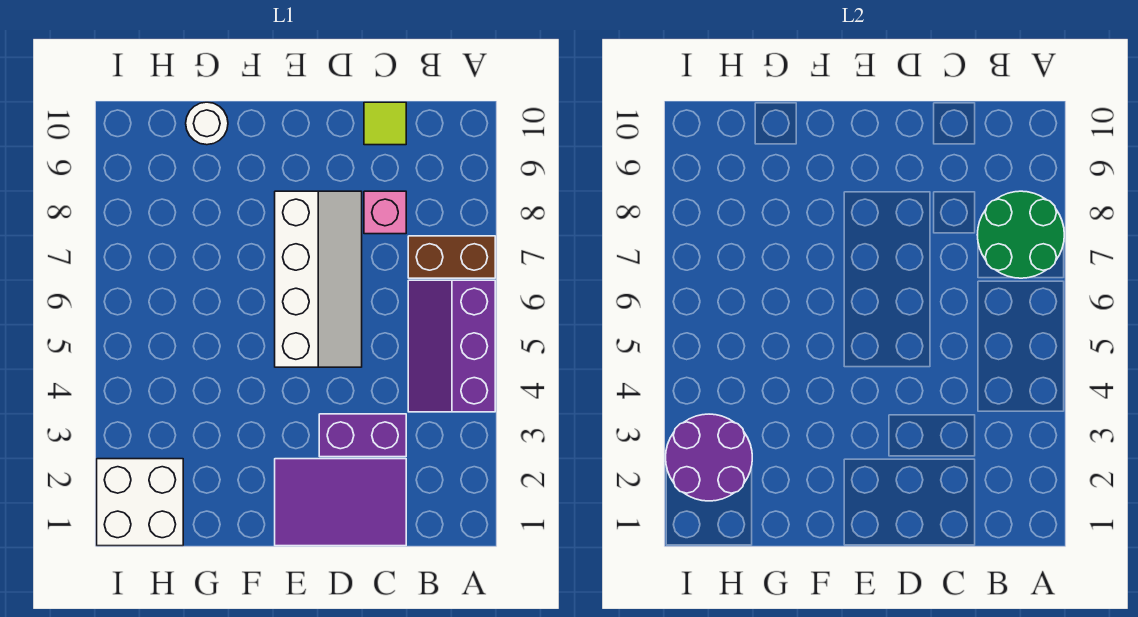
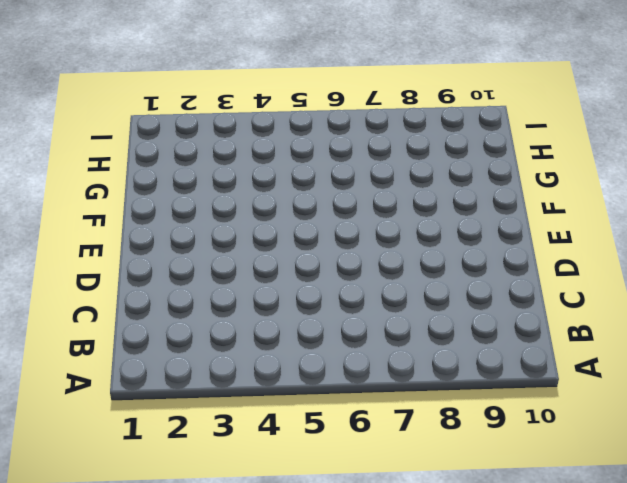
none -> purple slope A4:B6 level 1 top A
none -> brown brick A7:B7 level 1

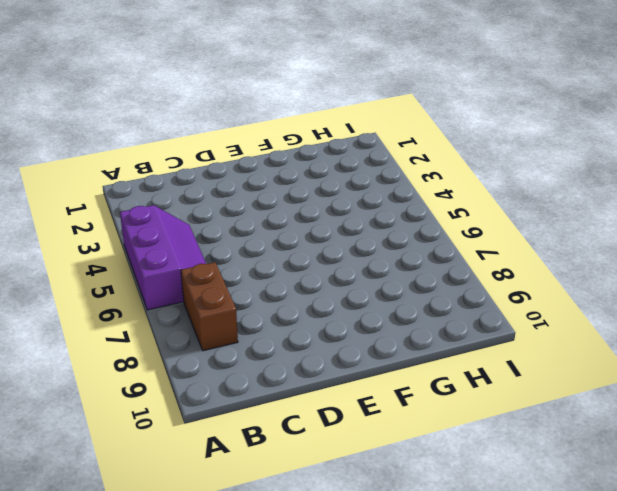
brown brick B7:B8 level 1 -> brown brick A7:B7 level 1
none -> purple tile C1:E2 level 1
none -> purple brick C3:D3 level 1

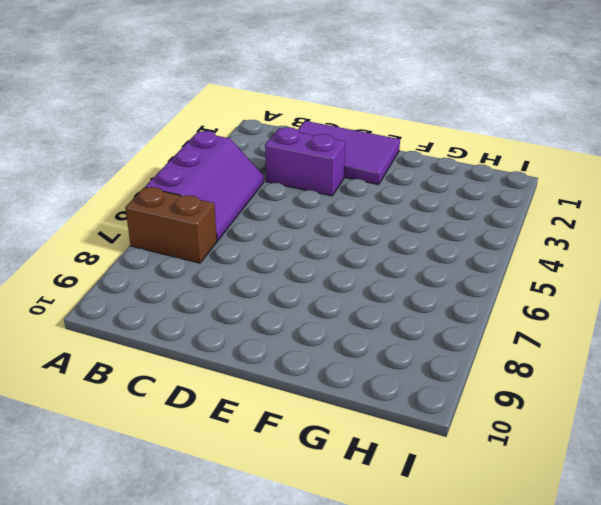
none -> pink brick C8 level 1
none -> lime tile C10 level 1

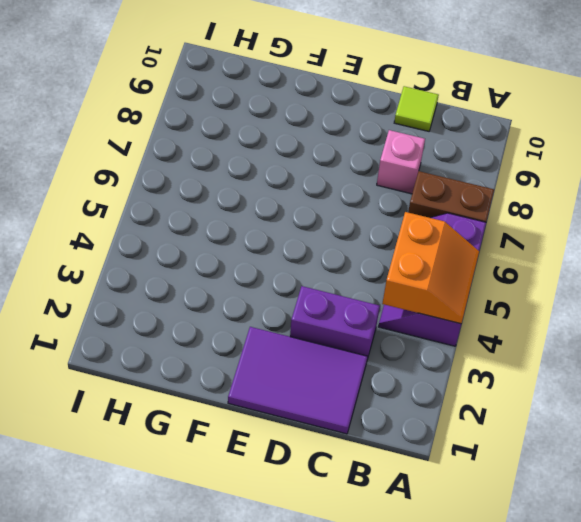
orange slope A4:B5 level 2 top B -> none
none -> white slope D5:E8 level 1 top E
none -> white round brick G10 level 1

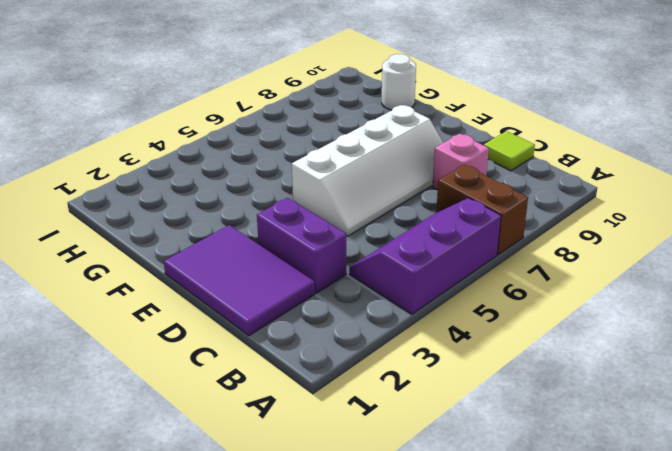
none -> white brick H1:I2 level 1
none -> green round brick A7:B8 level 2

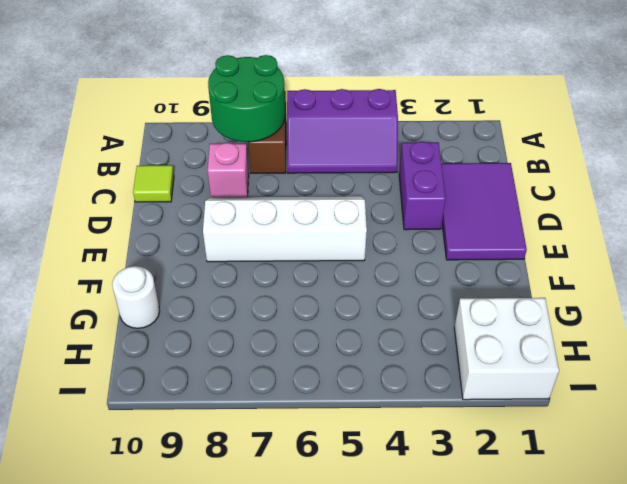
none -> purple round brick H2:I3 level 2

